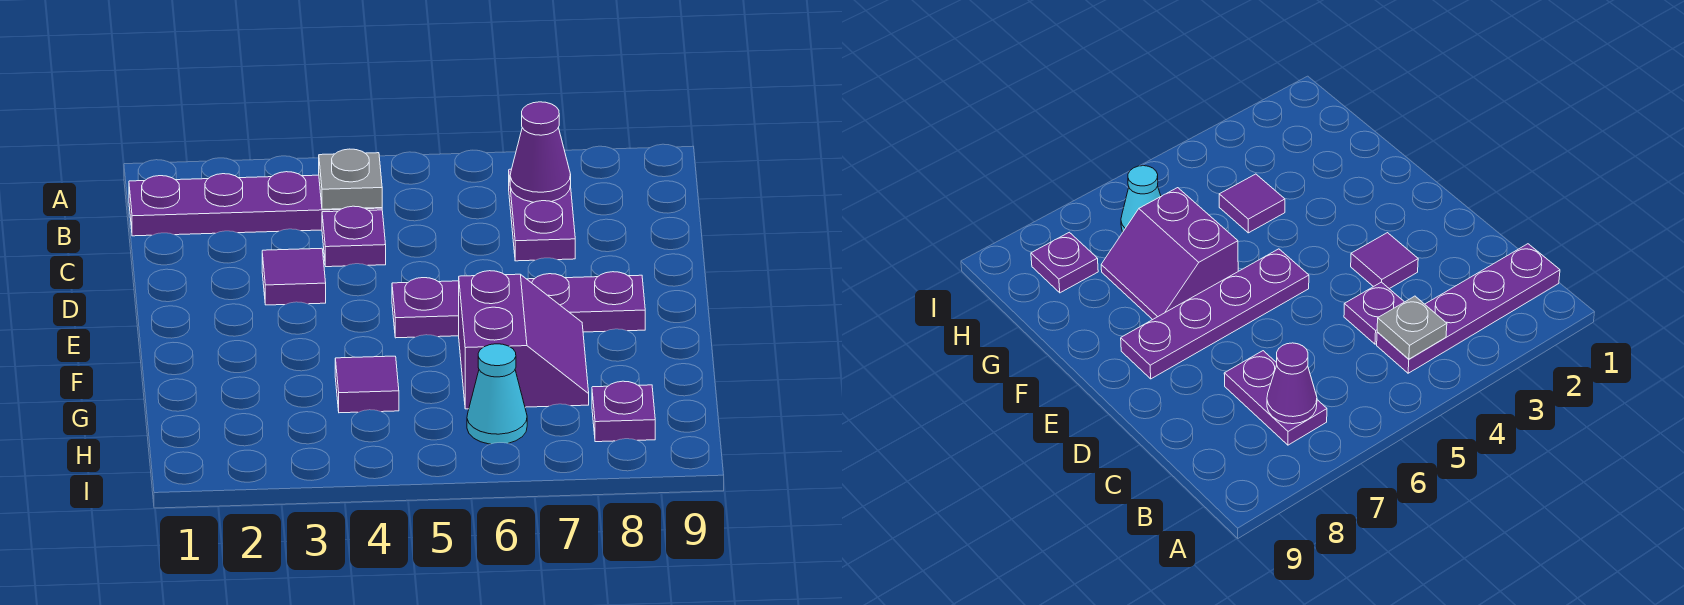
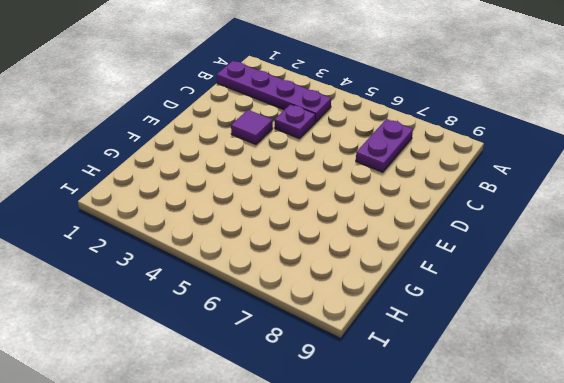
none -> purple plate E5:E8 level 1
none -> purple slope F6:G7 level 1 top 6

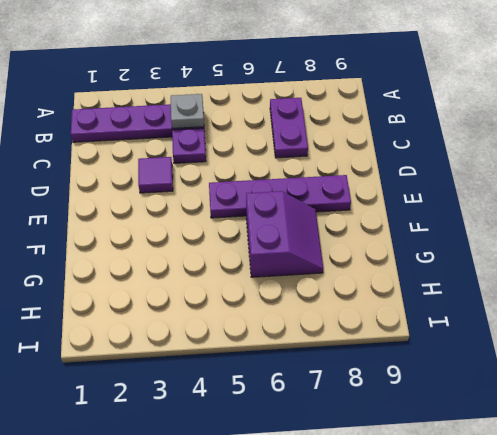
none -> purple tile G4 level 1
none -> cyan cone H6 level 1

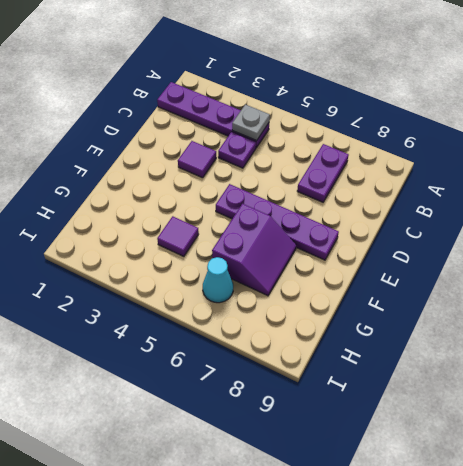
none -> purple plate H8 level 1
none -> purple cone B7 level 2

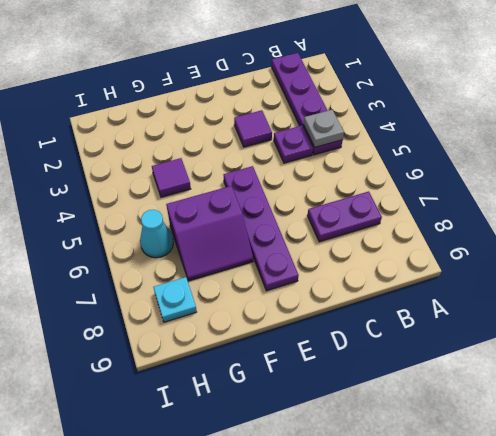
cyan plate H8 level 1 -> purple plate H8 level 1
none -> purple cone B7 level 2

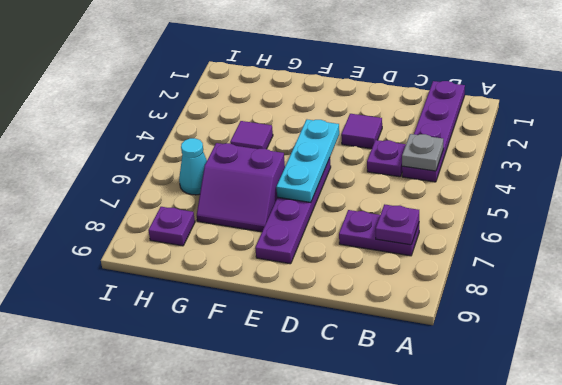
purple plate B7 level 2 -> purple cone B7 level 2
cyan plate E4:E6 level 2 -> none

